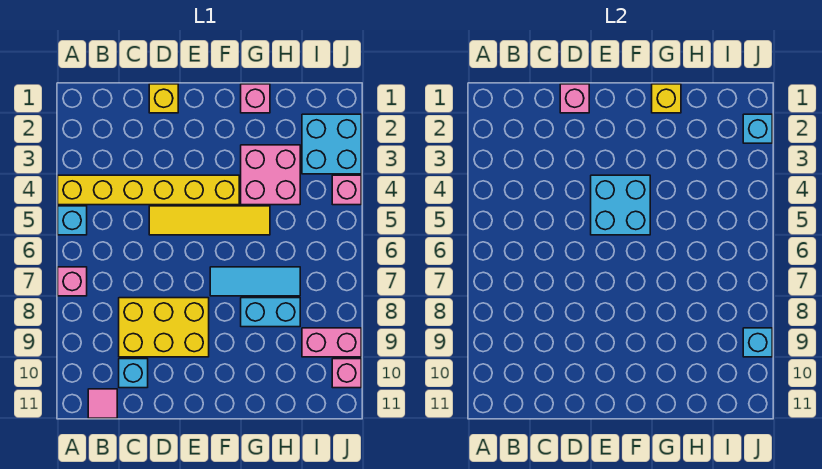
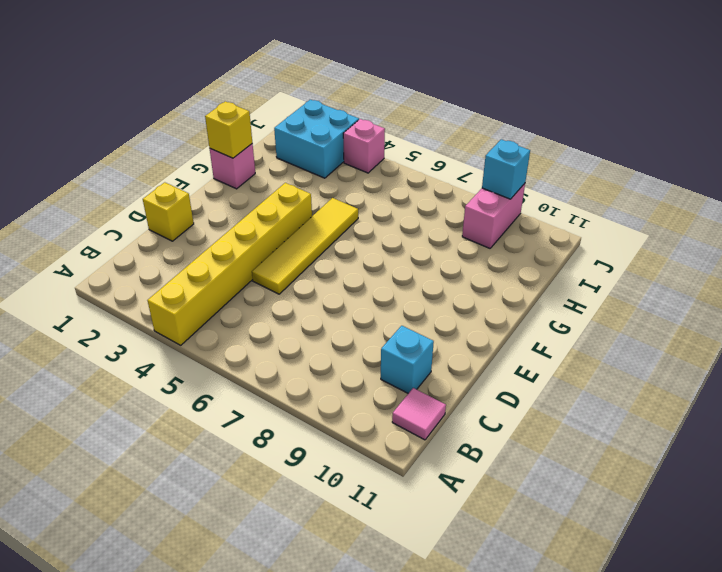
none -> cyan brick A5 level 1
none -> pink brick A7 level 1
none -> yellow brick C8:E9 level 1

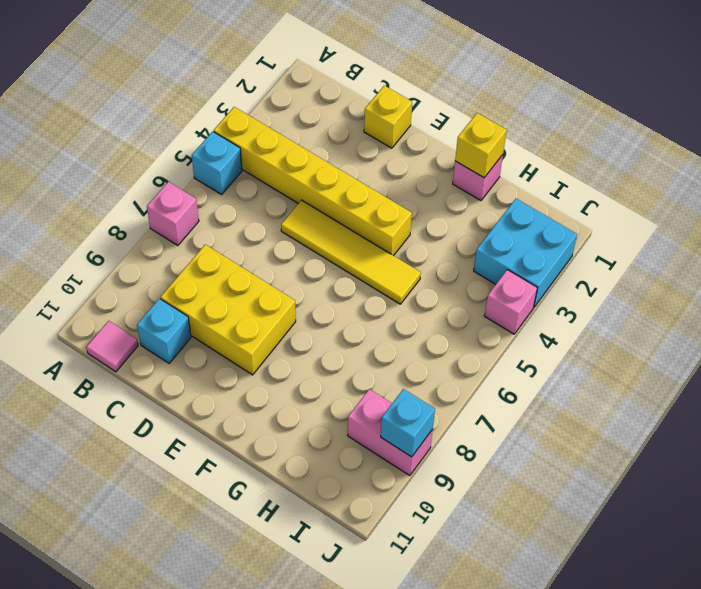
none -> cyan tile F7:H7 level 1
none -> pink brick G3:H4 level 1
none -> cyan brick G8:H8 level 1

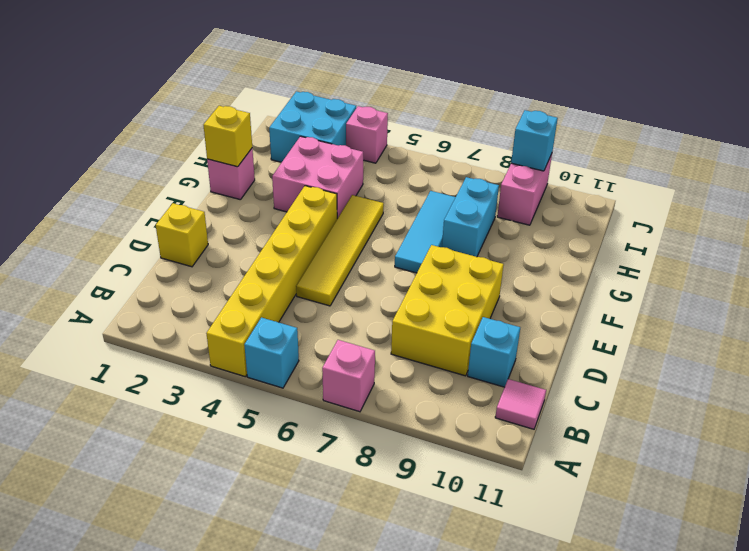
none -> pink brick J10 level 1
none -> pink brick D1 level 2
none -> cyan brick E4:F5 level 2

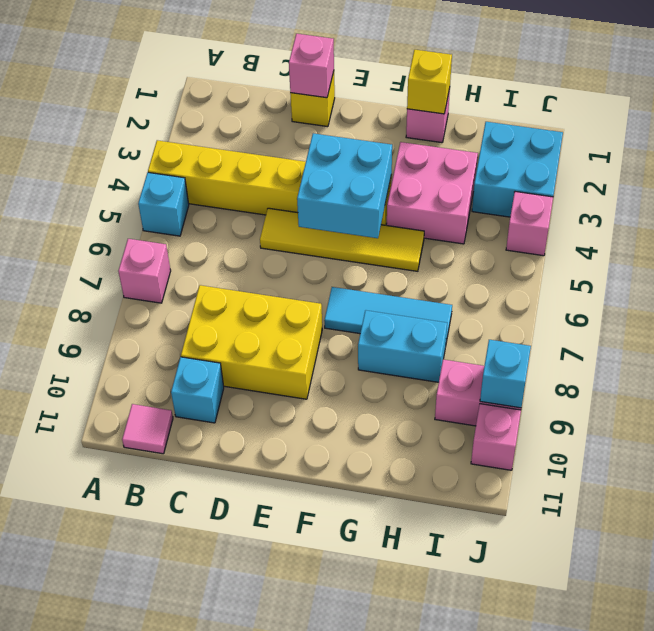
none -> cyan brick J2 level 2

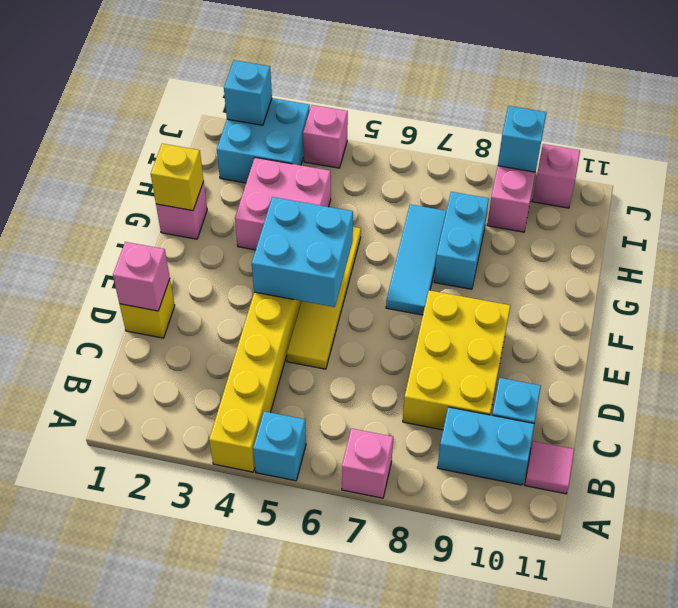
cyan brick B9:B10 level 1 -> none

